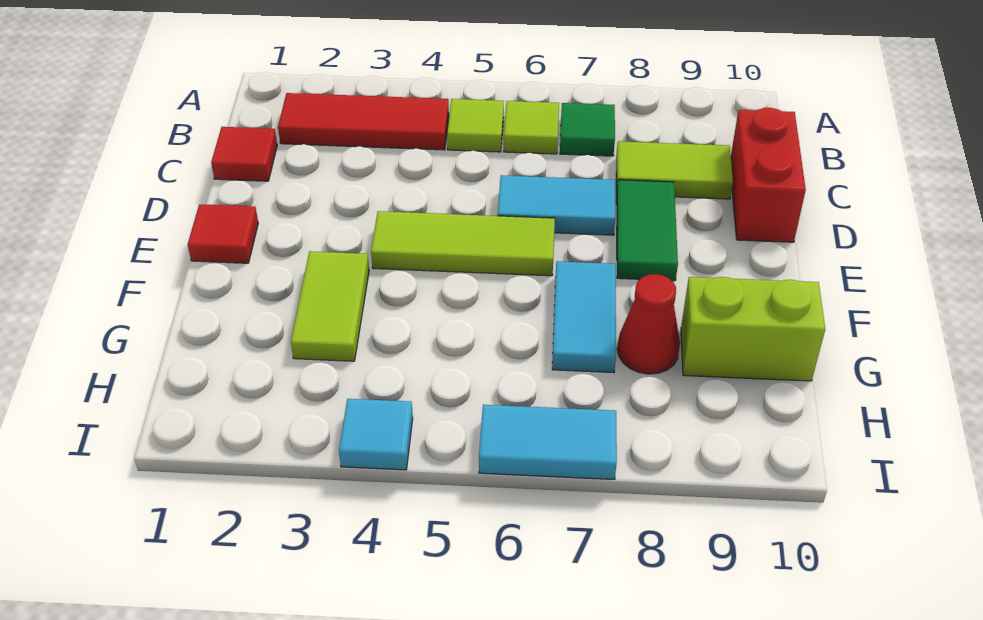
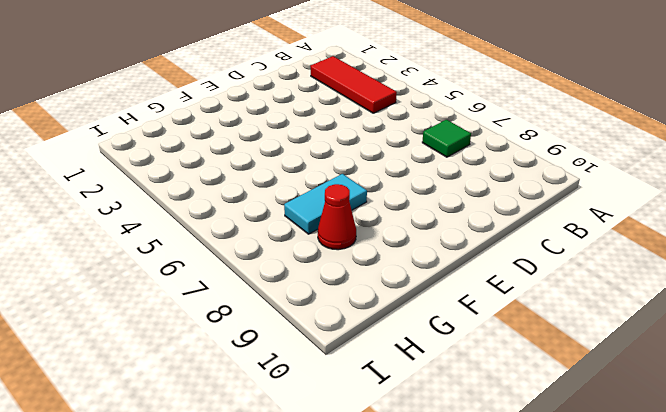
none -> lime tile B5 level 1
none -> lime tile B6 level 1
none -> red tile C1 level 1

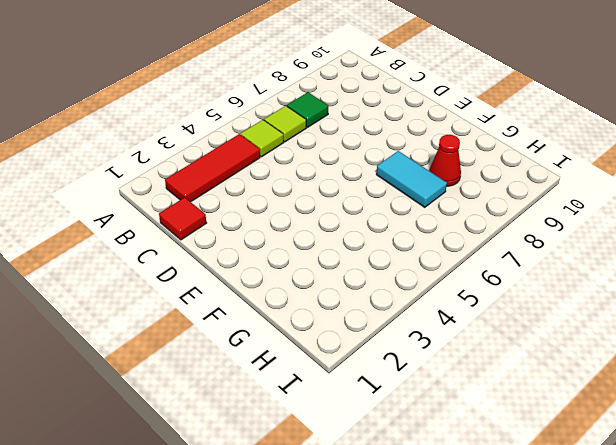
none -> lime tile C8:C9 level 1
none -> red brick C10:D10 level 1
none -> cyan tile D6:D7 level 1

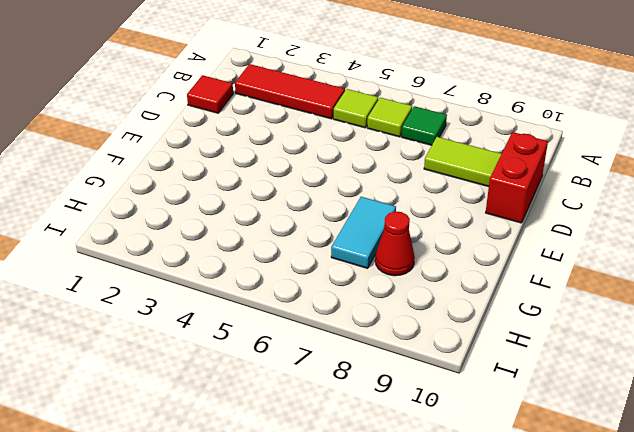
none -> cyan tile D6:D7 level 1
none -> green tile D8:E8 level 1
none -> red tile E1 level 1

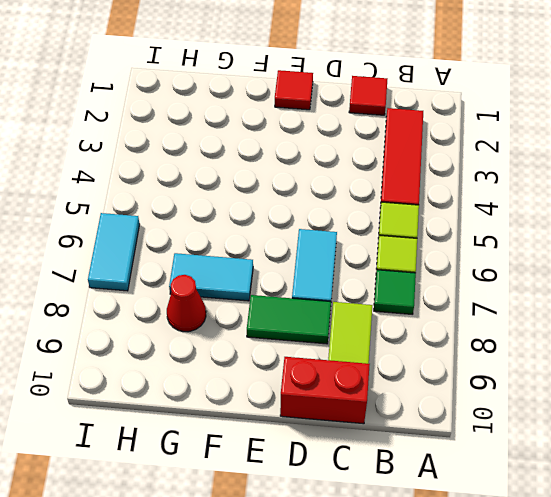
none -> lime tile E4:E6 level 1
none -> lime tile F3:G3 level 1
none -> lime brick G9:G10 level 1

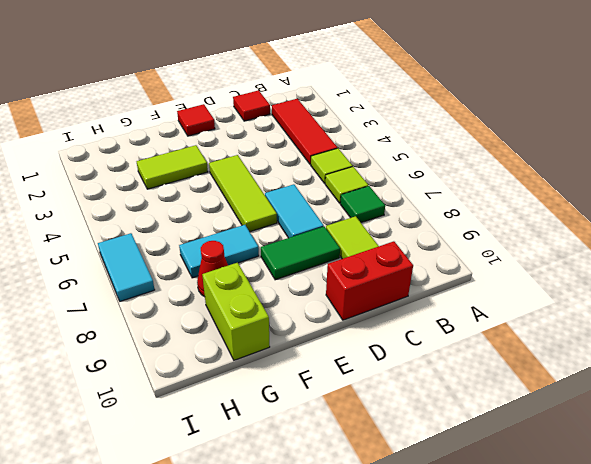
none -> cyan tile I4 level 1

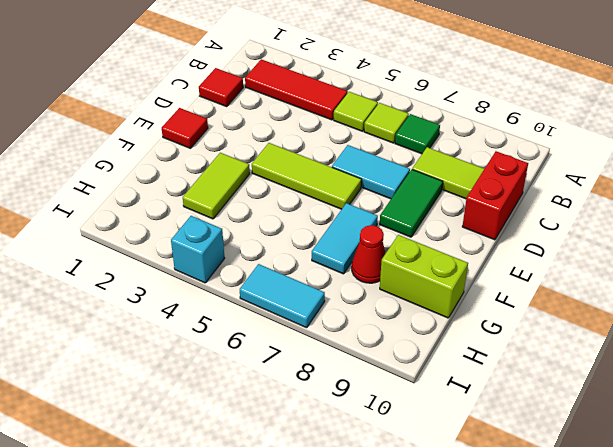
cyan brick I4 level 1 -> cyan tile I4 level 1

